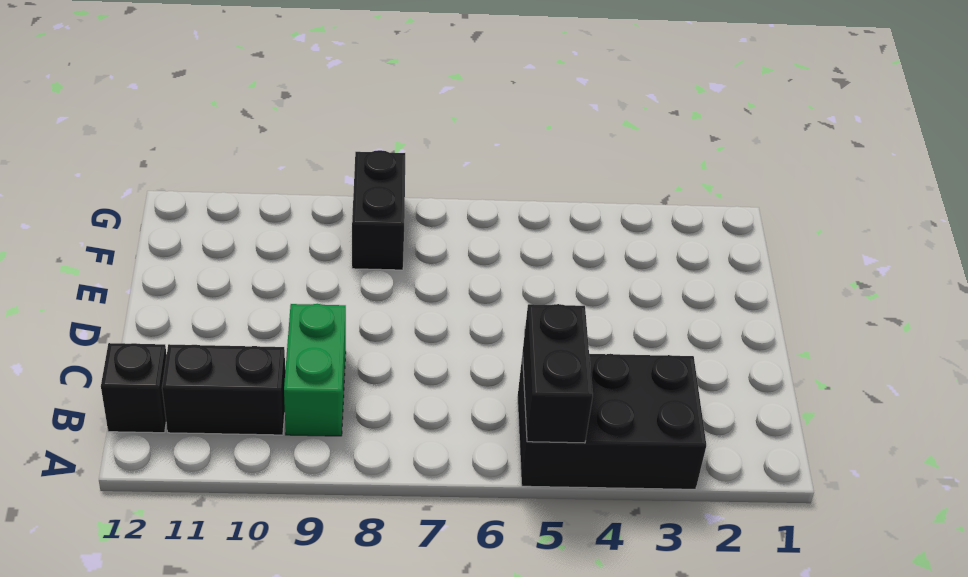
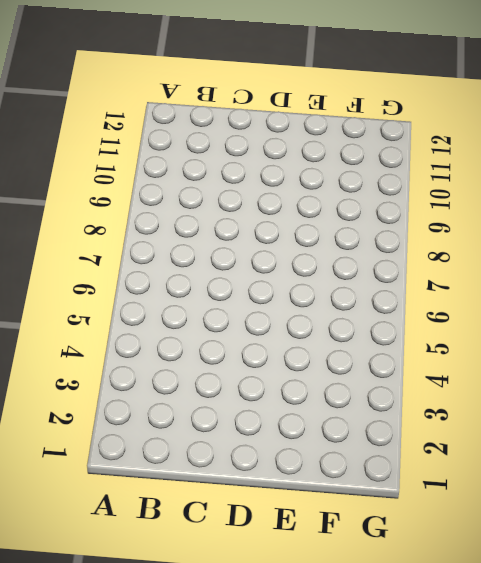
none -> black brick A3:B5 level 1
none -> green brick B9:C9 level 1

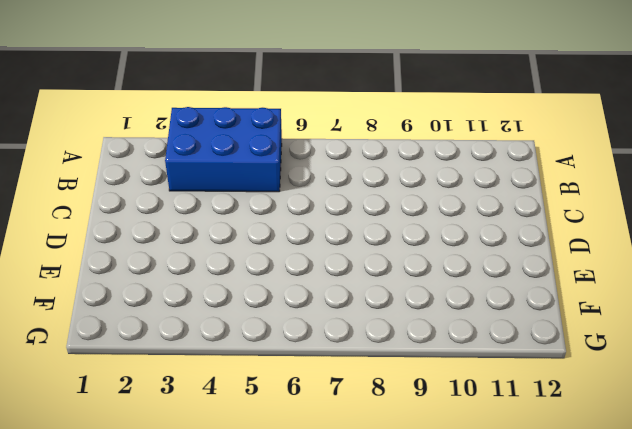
blue brick A3:B5 level 1 -> black brick A3:B5 level 1
none -> green brick B9:C9 level 1
none -> black brick B10:B11 level 1

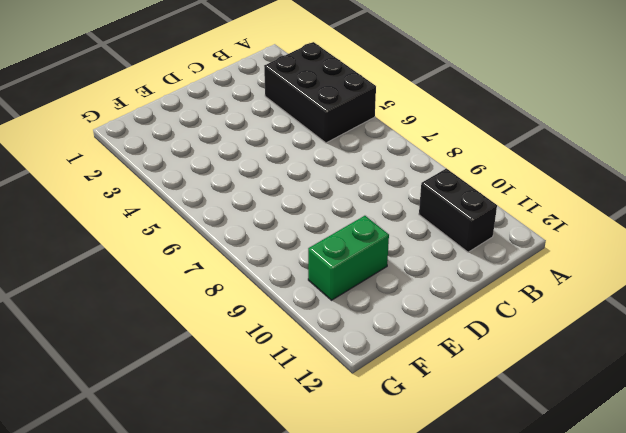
green brick E10:F10 level 1 -> green brick B9:C9 level 1
none -> black brick B12 level 1
none -> black brick F8:G8 level 1

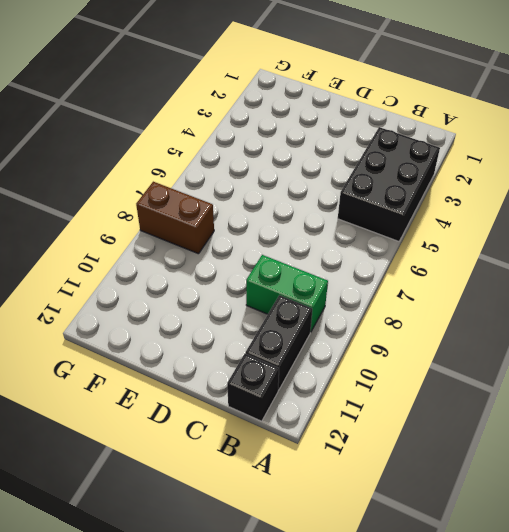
brown brick F8:G8 level 1 -> black brick F8:G8 level 1
none -> black brick A5:B5 level 2

